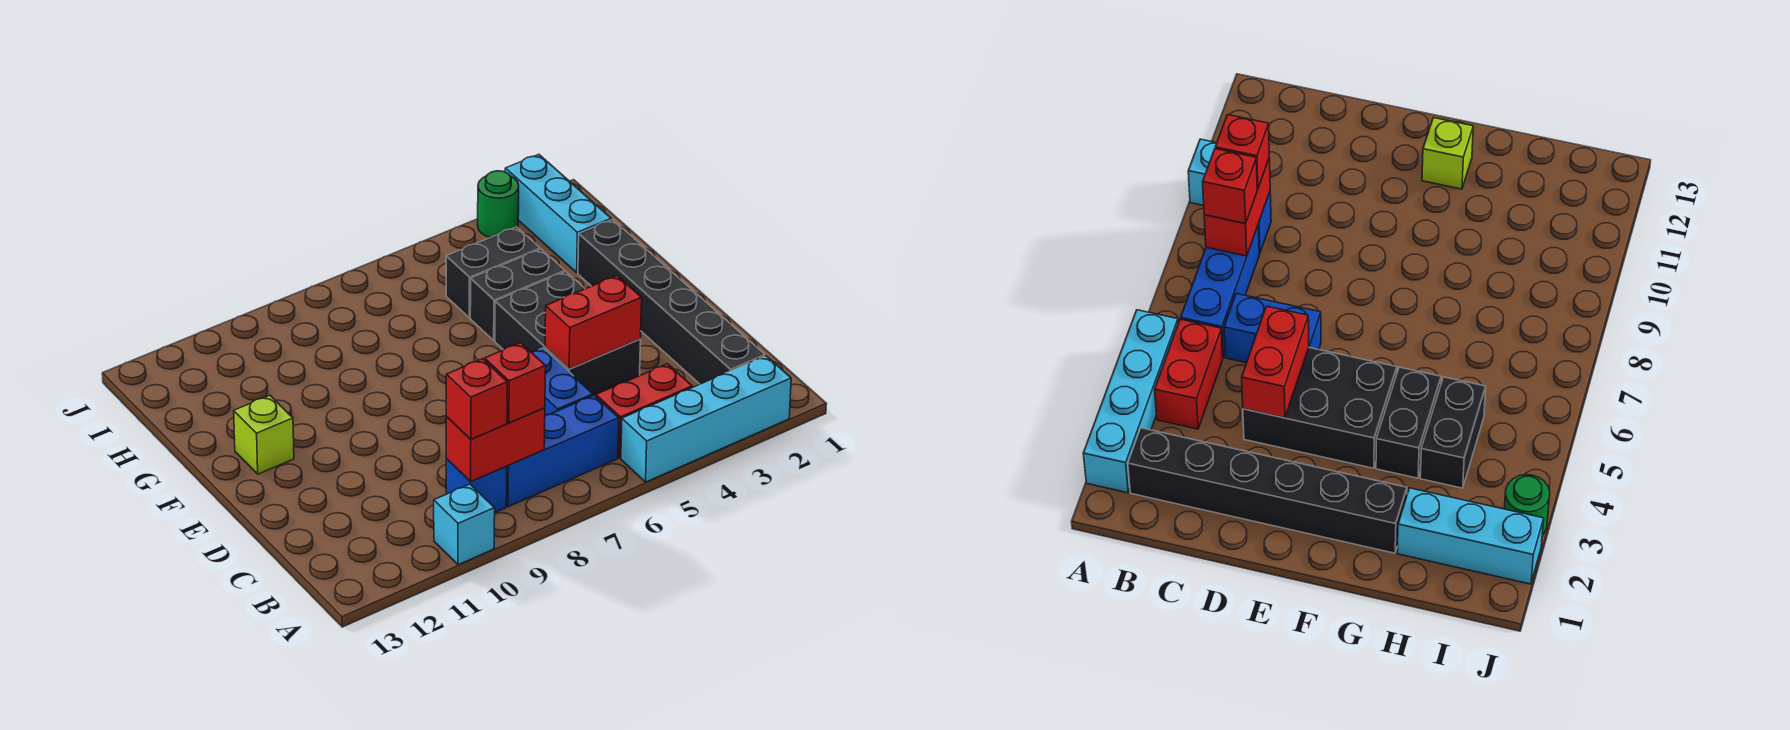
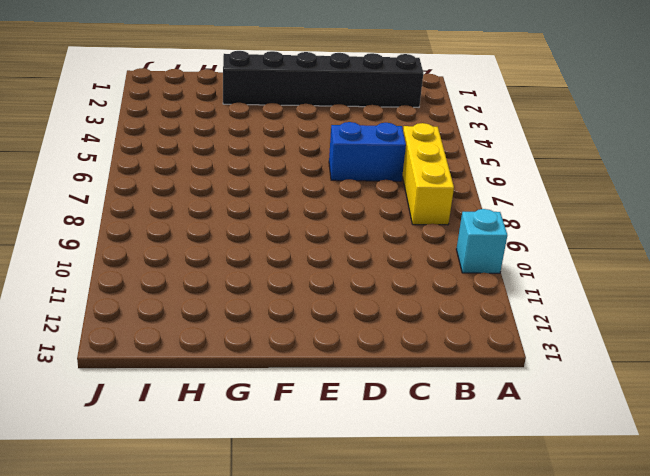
yellow brick B6:B8 level 1 -> blue brick B6:B8 level 1
none -> cyan brick A2:A5 level 1
none -> red brick B4:B5 level 1
none -> blue brick B9 level 1

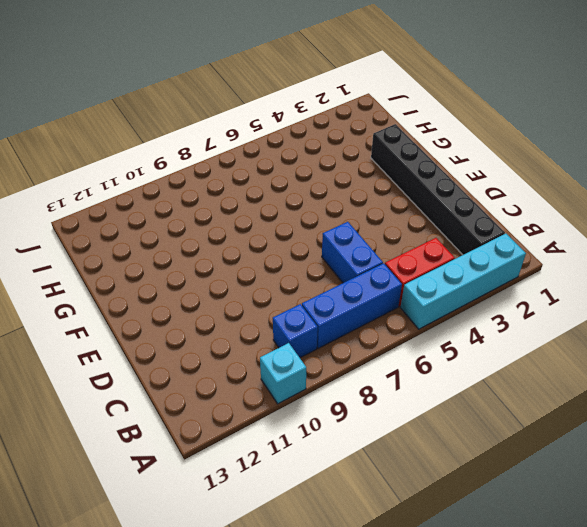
none -> black brick D4:F5 level 1
none -> lime brick F12 level 1
none -> black brick G4:G5 level 1

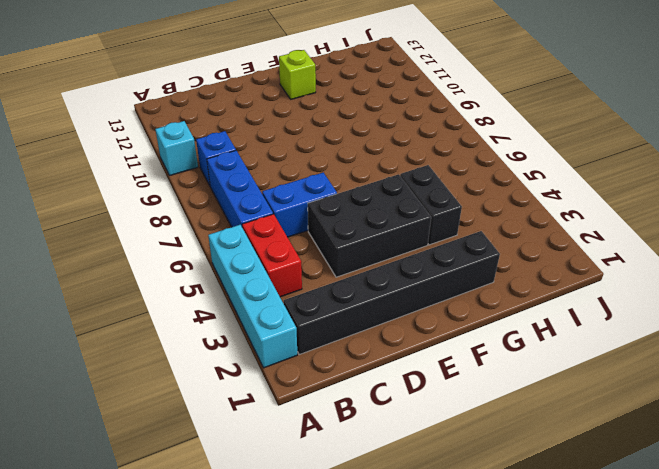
none -> cyan brick H2:J2 level 1
none -> black brick H4:H5 level 1
none -> green round brick J3 level 1

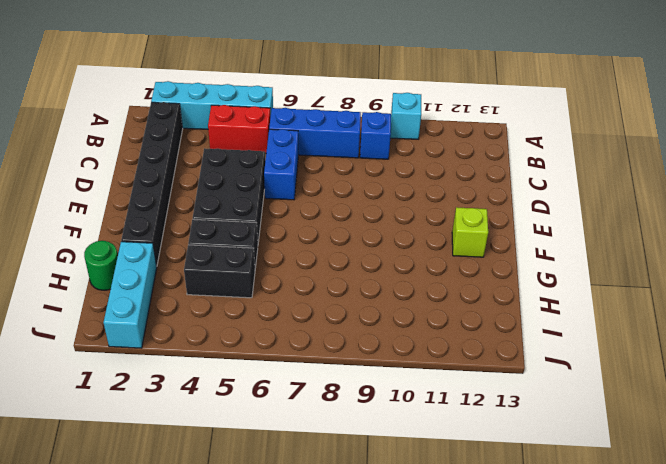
green round brick H1 level 1 -> green round brick J3 level 1
none -> red brick B8:B9 level 2
none -> red brick D4:D5 level 2
none -> red brick B8 level 3

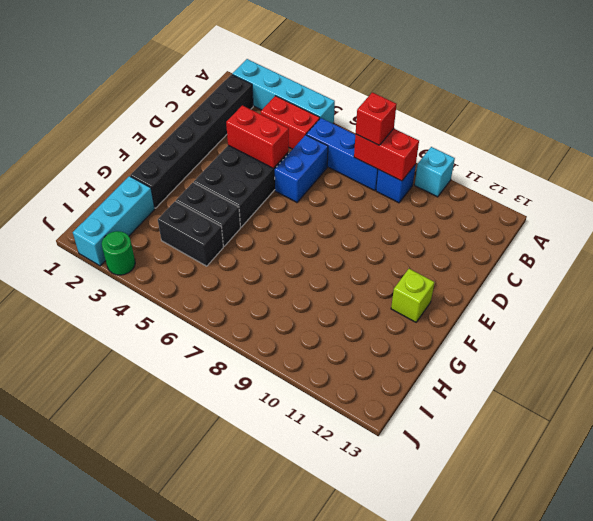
none -> red brick B9 level 3

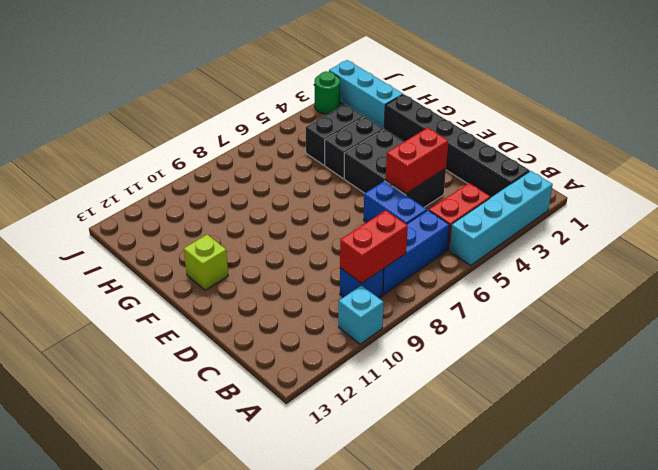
none -> red brick B8 level 3
none -> red brick B9 level 3

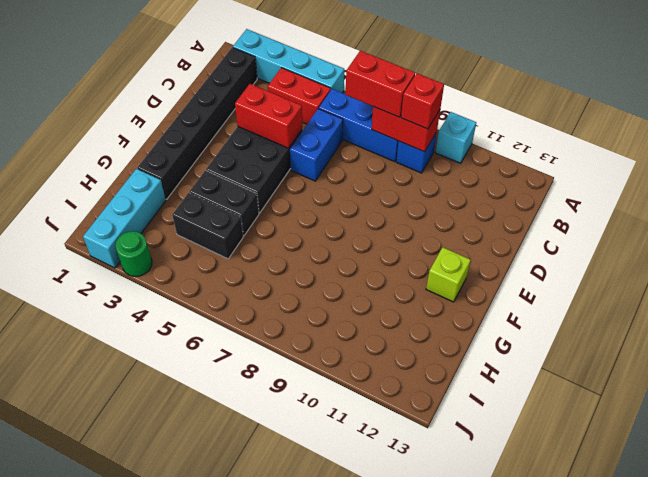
red brick B7:B8 level 3 -> red brick B8 level 3

